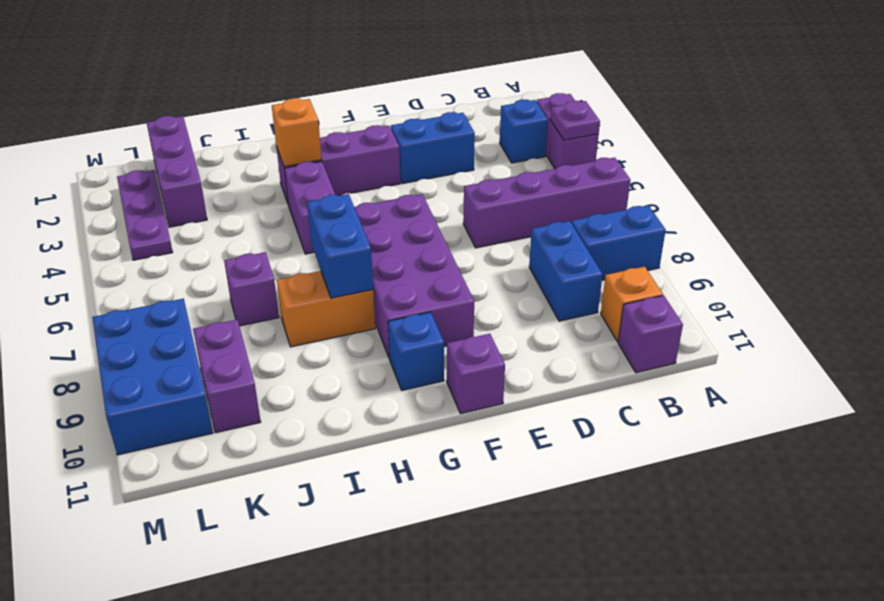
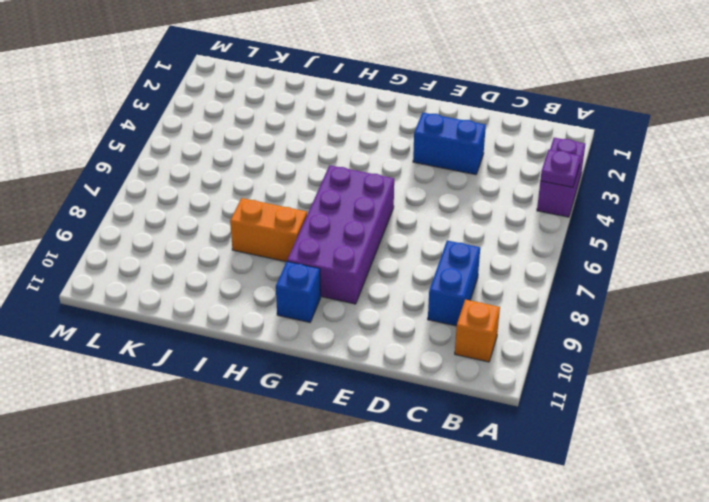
none -> purple brick A6:D6 level 1
none -> blue brick A8:B8 level 1
none -> blue brick B3 level 1

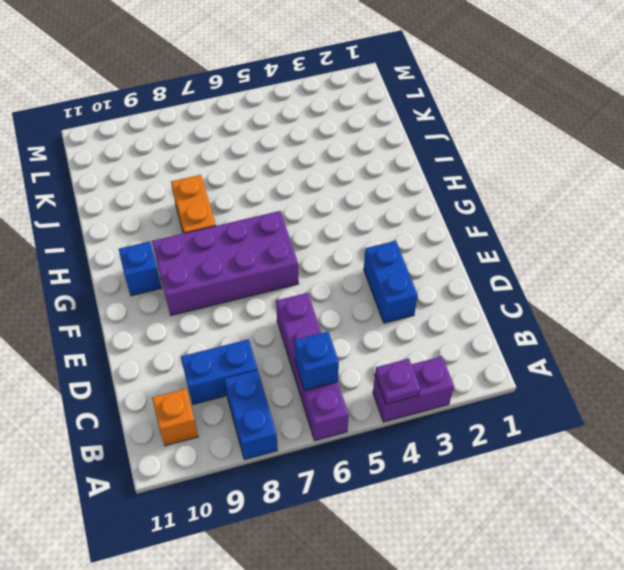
blue brick B6 level 2 -> blue brick B3 level 1
none -> purple brick B11 level 1
none -> purple brick F3:H3 level 1
none -> purple brick F11 level 1

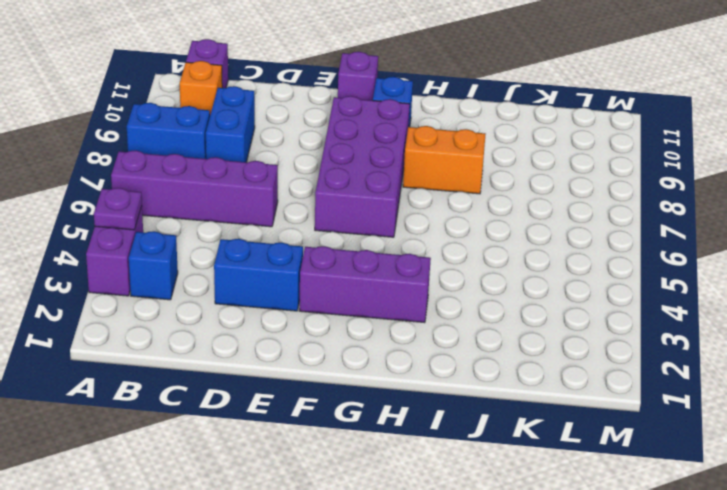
none -> purple brick H4:H5 level 1
none -> purple brick J7 level 1
none -> purple brick K1:K3 level 1

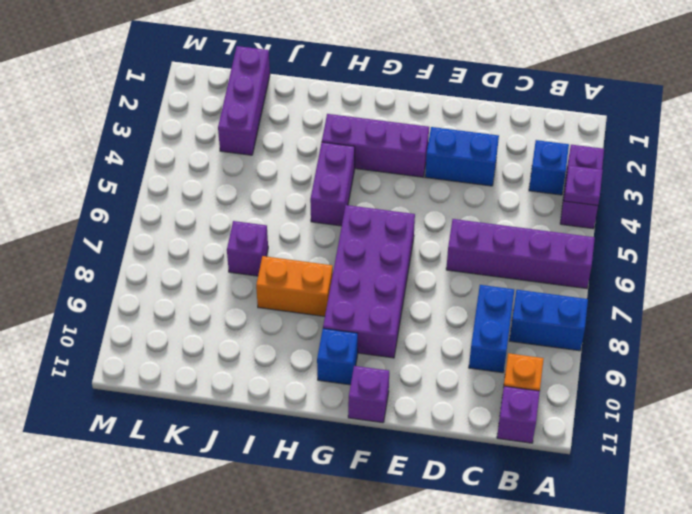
none -> purple brick K9:K10 level 1
none -> purple plate L2:L4 level 1
none -> blue brick L8:M10 level 1

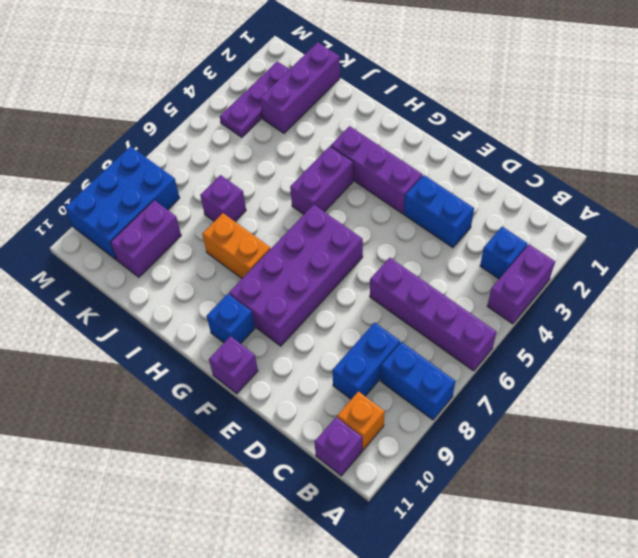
none -> purple plate A4 level 2
none -> orange brick H3 level 2
none -> blue brick H7:H8 level 2

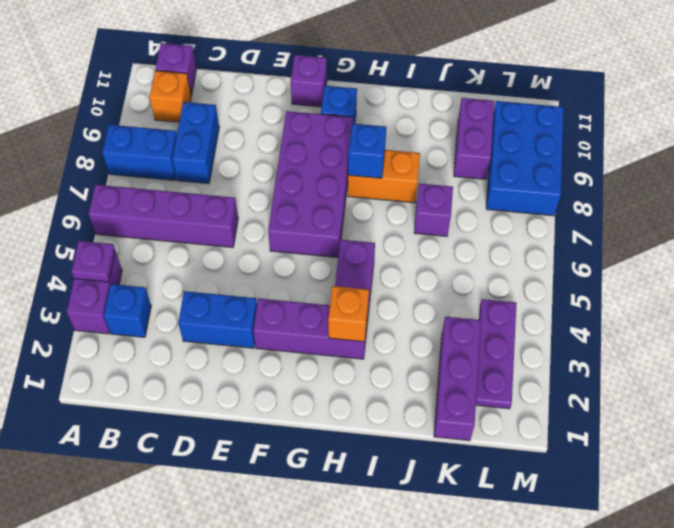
blue brick H8 level 2 -> blue brick H7:H8 level 2

